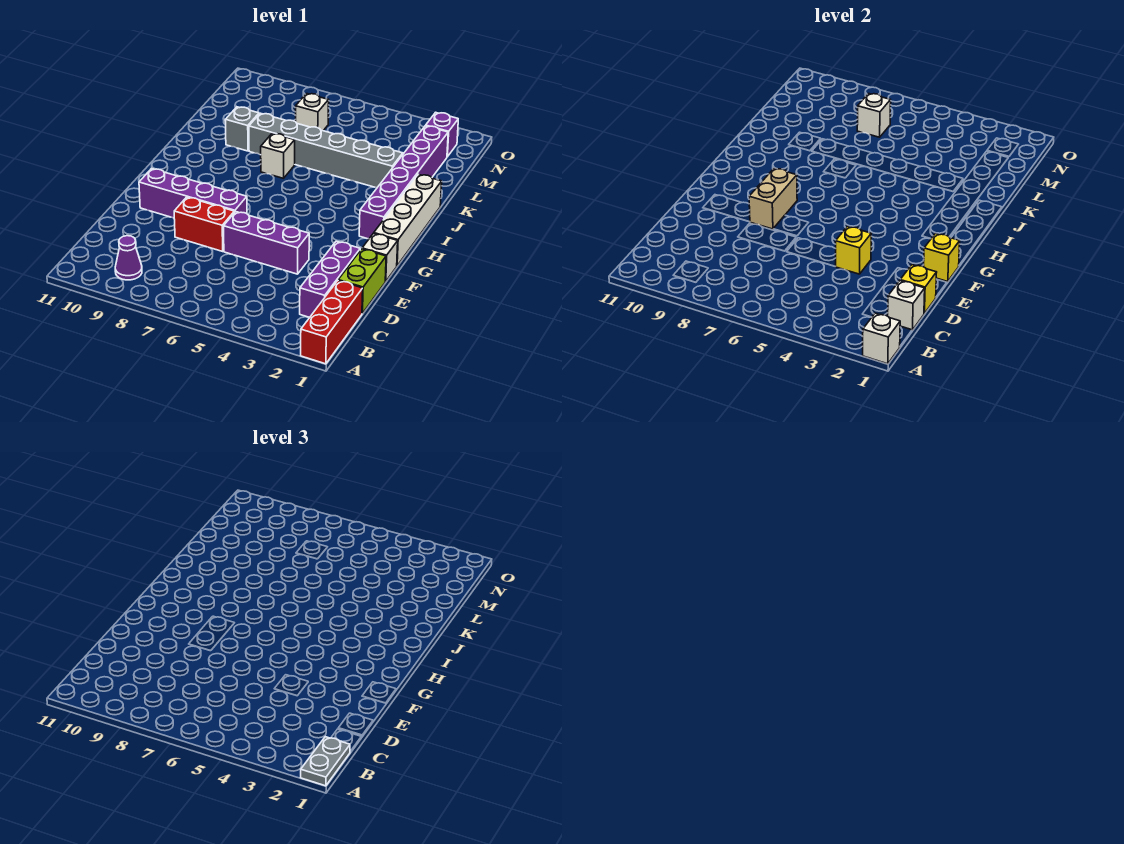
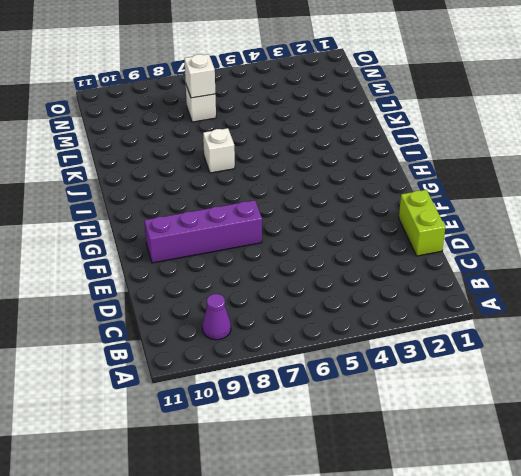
none -> red brick A1:C1 level 1
none -> purple brick C2:E2 level 1
none -> purple brick E4:E6 level 1

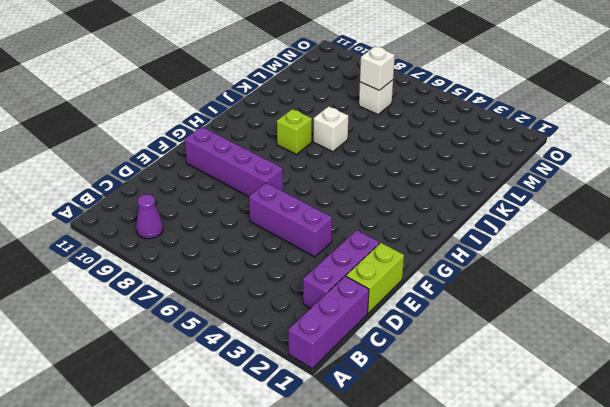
purple brick A1:C1 level 1 -> red brick A1:C1 level 1
lime brick I8 level 1 -> none
none -> red brick E7:E8 level 1
none -> white brick F1 level 1
none -> white brick G1:J1 level 1

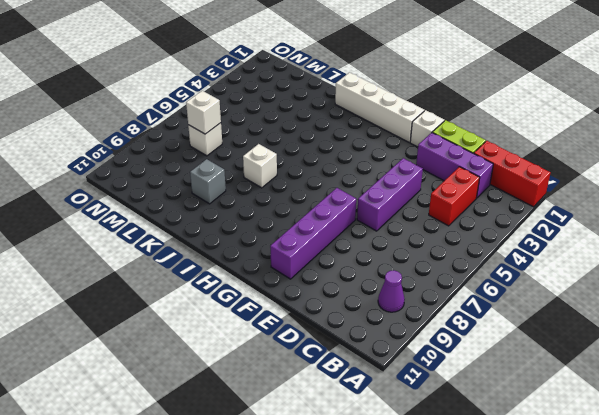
red brick C3:C4 level 1 -> red brick E7:E8 level 1
none -> purple brick H2:M2 level 1
none -> grey brick K3:K8 level 1
none -> purple brick N2 level 1

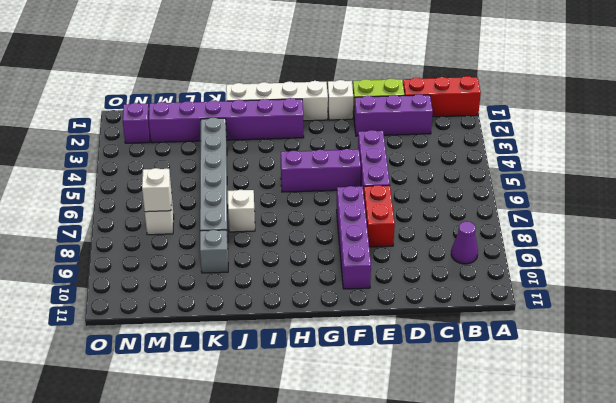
purple brick F5:H5 level 1 -> none
none -> white brick A1 level 2
none -> white brick C1 level 2
none -> yellow brick D1 level 2

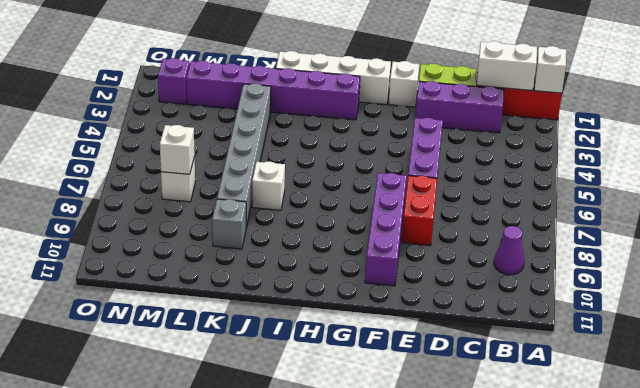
white brick B1:C1 level 2 -> white brick C1 level 2
none -> yellow brick D1 level 2
none -> yellow brick E4 level 2
none -> yellow brick F1 level 2

